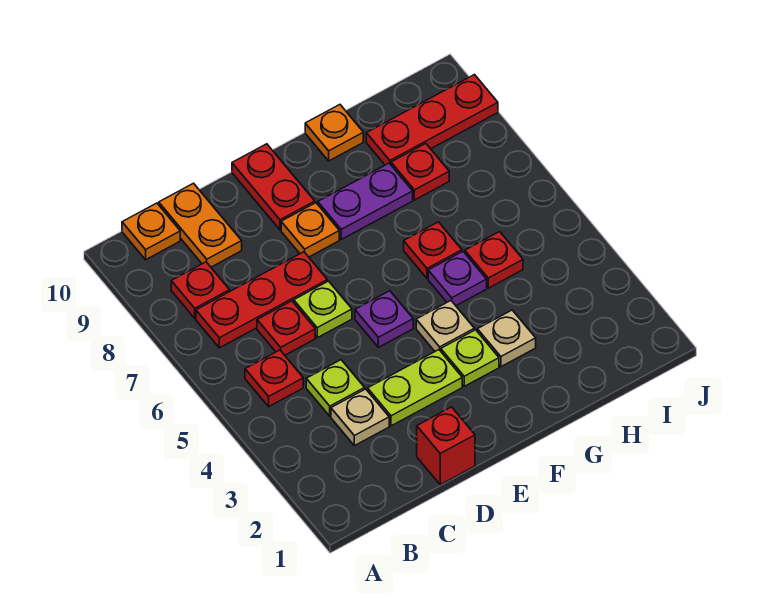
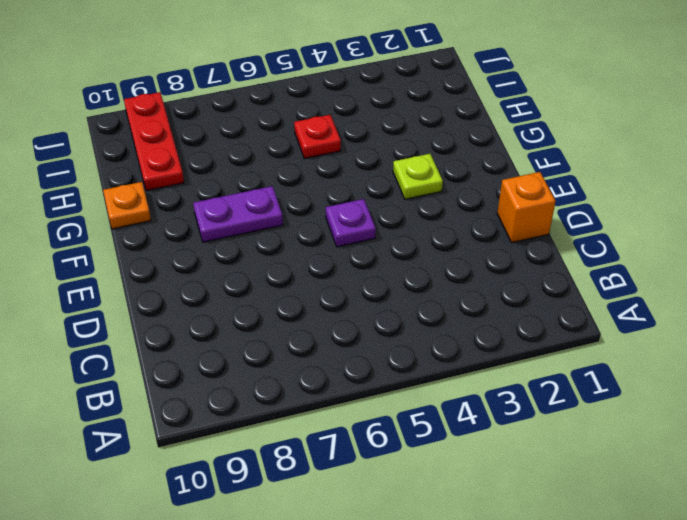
orange brick D1 level 1 -> red brick D1 level 1
purple plate F7:F8 level 1 -> purple plate F8:G8 level 1
none -> red plate B5 level 1
none -> red plate B7:D7 level 1
none -> red plate B8 level 1

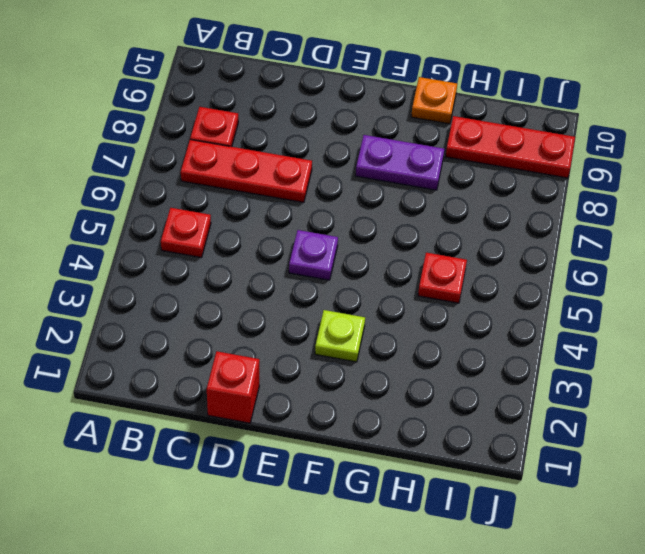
none -> orange plate B10 level 1
none -> tan plate C3 level 1
none -> lime plate C4 level 1

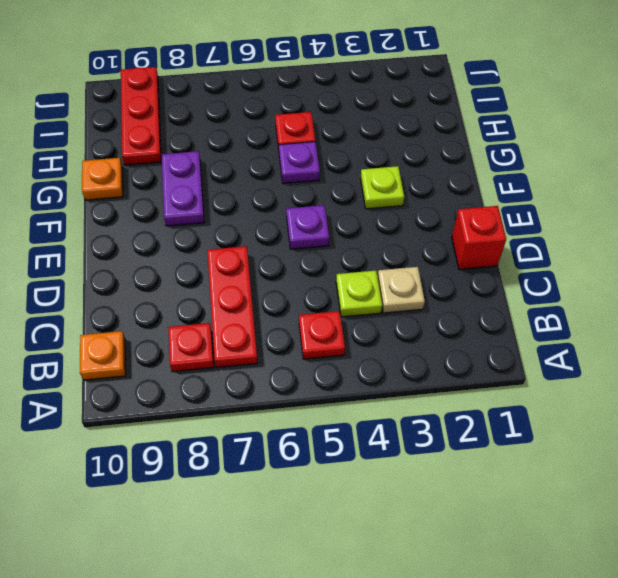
none -> red plate C6 level 1
none -> orange plate C9:C10 level 1
none -> lime plate D3:E3 level 1

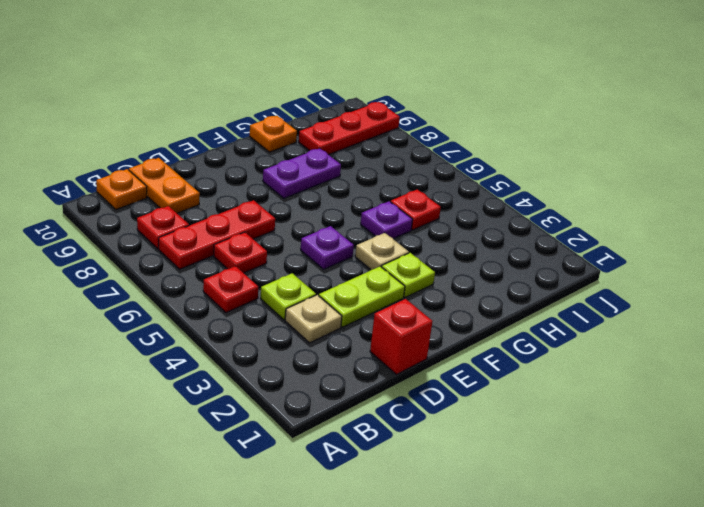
none -> lime plate D6 level 1
none -> orange plate E8 level 1
none -> red plate E9:E10 level 1

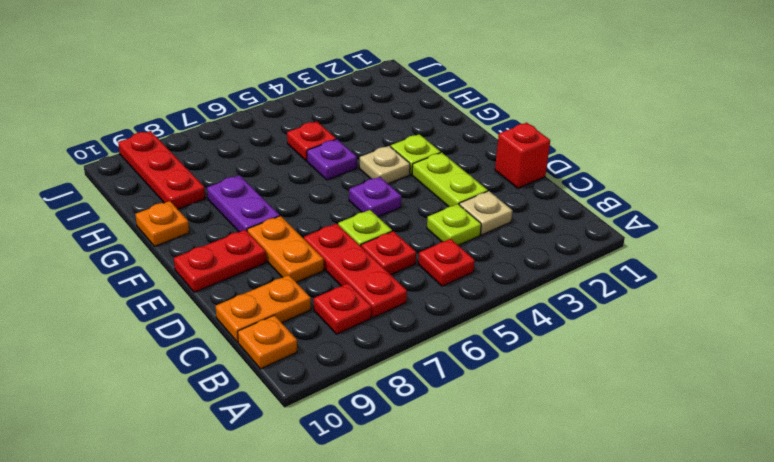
orange plate D8:E8 level 1 -> orange plate E8 level 1
none -> tan plate G3 level 1
none -> red plate G6 level 1
none -> red plate H8 level 1

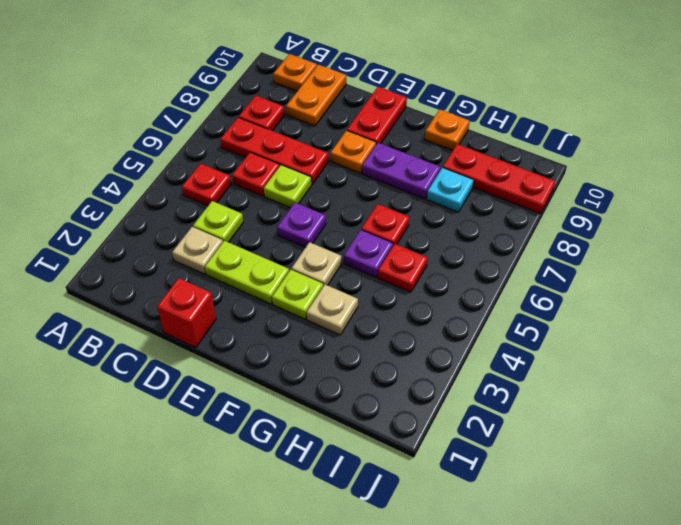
cyan plate H8 level 1 -> red plate H8 level 1

